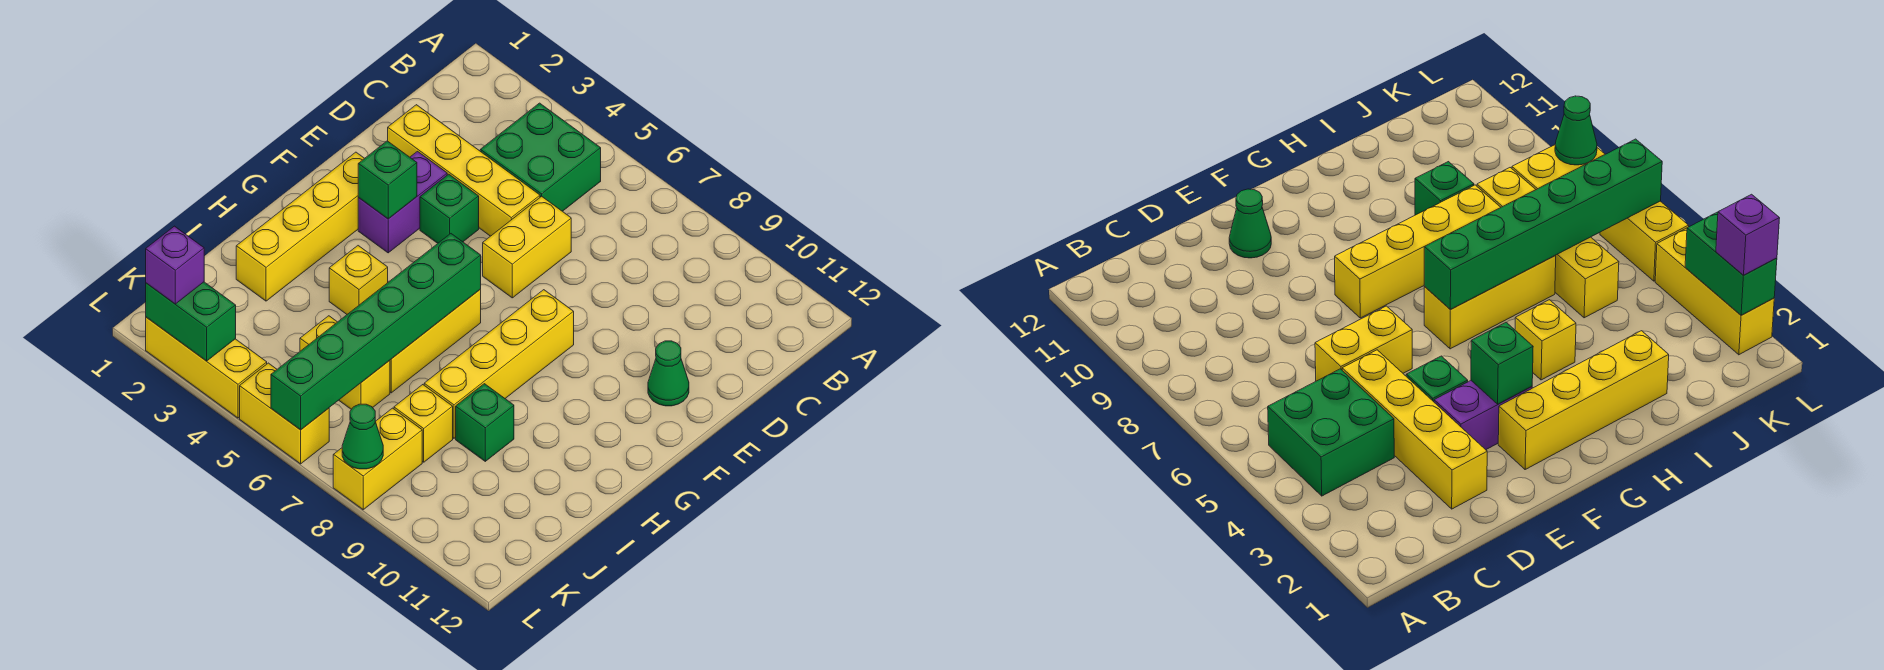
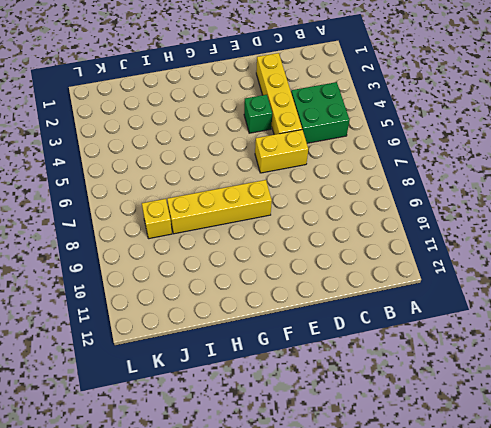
none -> purple brick E3:F3 level 1
none -> green cone E11 level 1
none -> yellow brick F2:I2 level 1

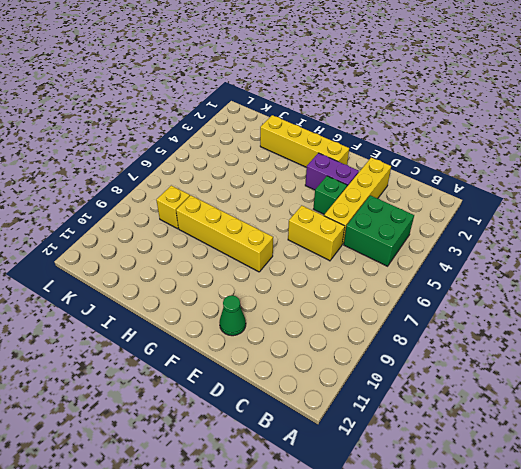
none -> yellow brick G6:I6 level 1
none -> yellow brick H4 level 1
none -> green brick I9 level 1

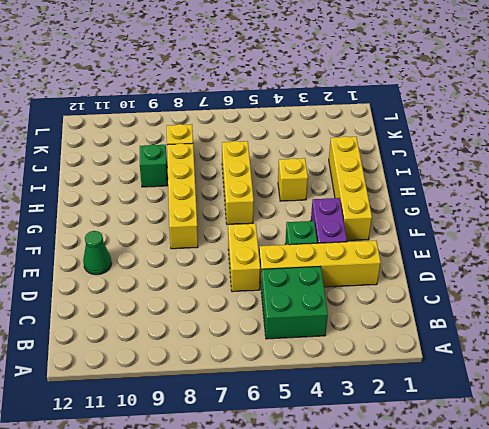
none -> yellow brick J5:J6 level 1
none -> yellow brick K8:L8 level 1
none -> yellow brick L2:L4 level 1

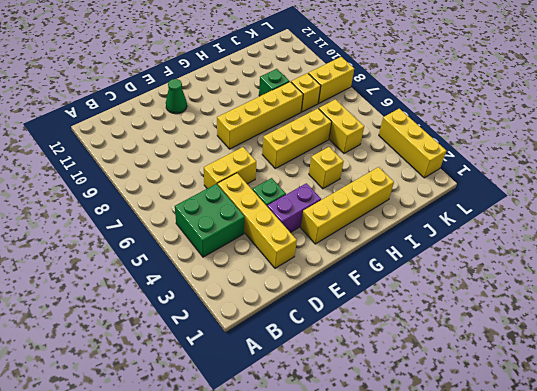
none -> yellow brick L5:L6 level 1
none -> green brick F3 level 2
none -> green brick G6:L6 level 2

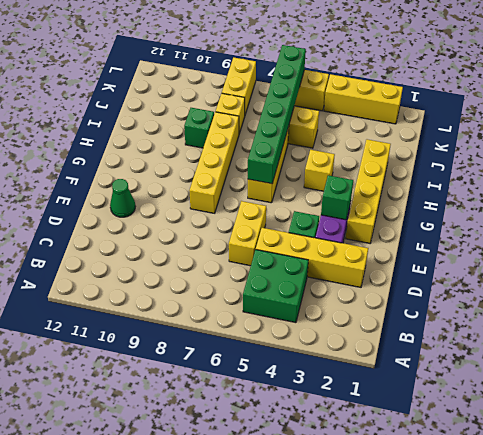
none -> green brick L2:L3 level 2
none -> green cone L8 level 2
none -> purple brick L2 level 3

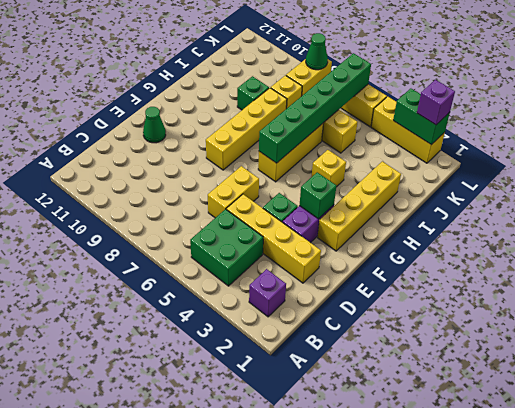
purple brick B2 level 1 -> none

